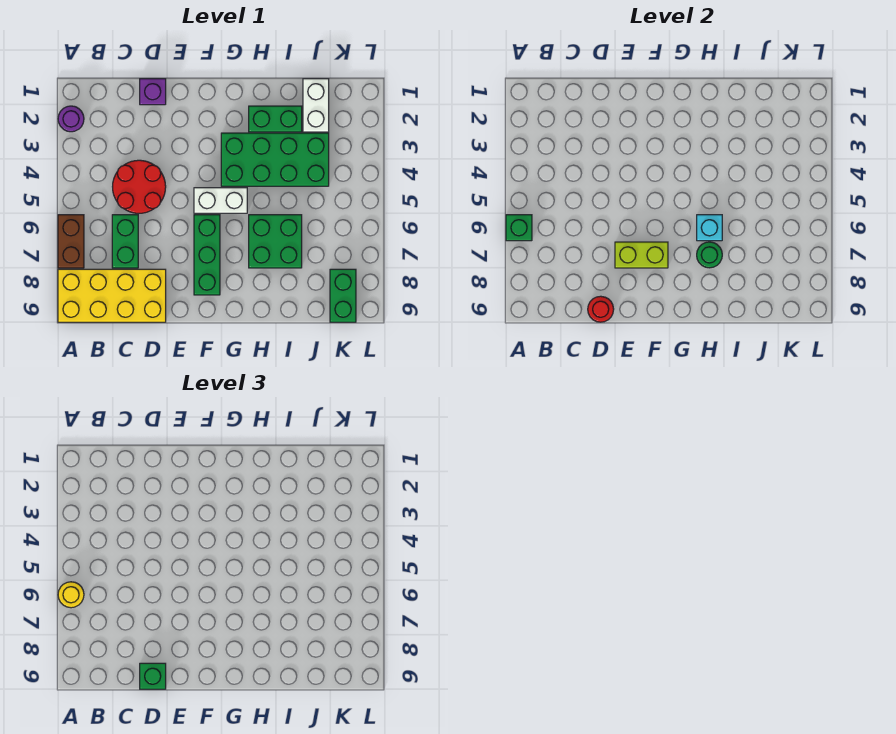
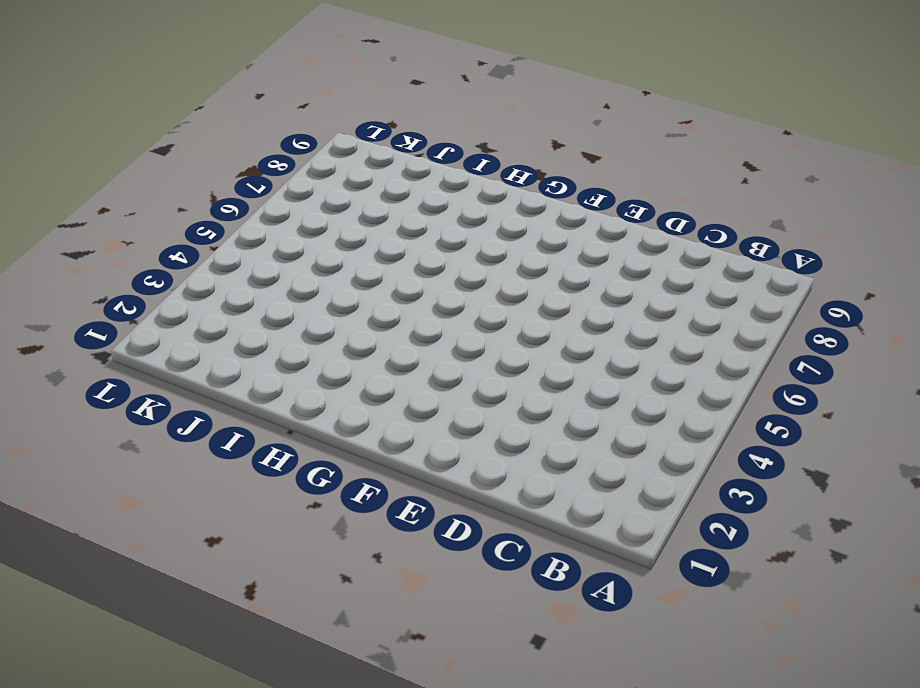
none -> purple round brick A2 level 1
none -> brown brick A6:A7 level 1
none -> yellow brick A8:D9 level 1

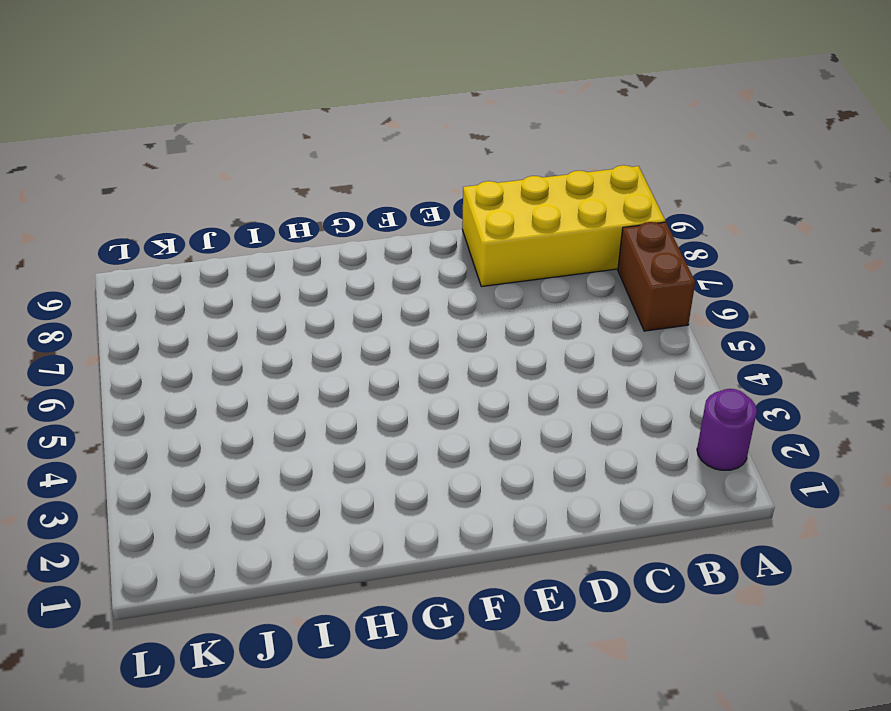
none -> red round brick C4:D5 level 1
none -> green brick C6:C7 level 1
none -> purple brick D1 level 1

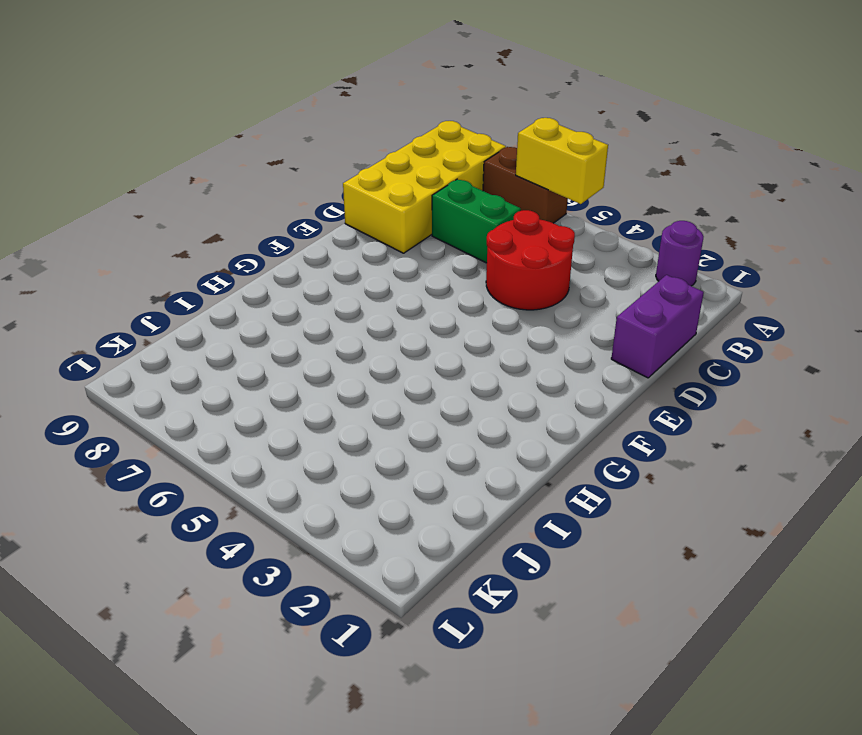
yellow brick A5:A6 level 2 -> green brick A6 level 2
purple brick C1:D1 level 1 -> purple brick D1 level 1
none -> white brick F5:G5 level 1
none -> green brick F6:F8 level 1
none -> green brick G3:J4 level 1

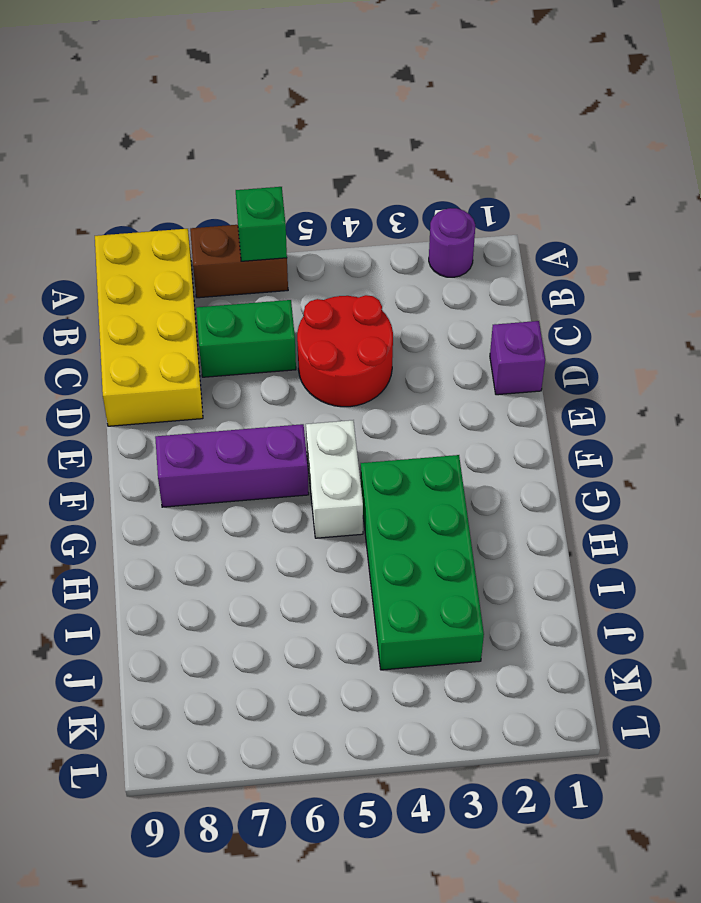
purple brick F6:F8 level 1 -> green brick F6:F8 level 1
none -> green brick H2:I2 level 1
none -> green brick H6:I7 level 1
none -> white brick J1:J2 level 1

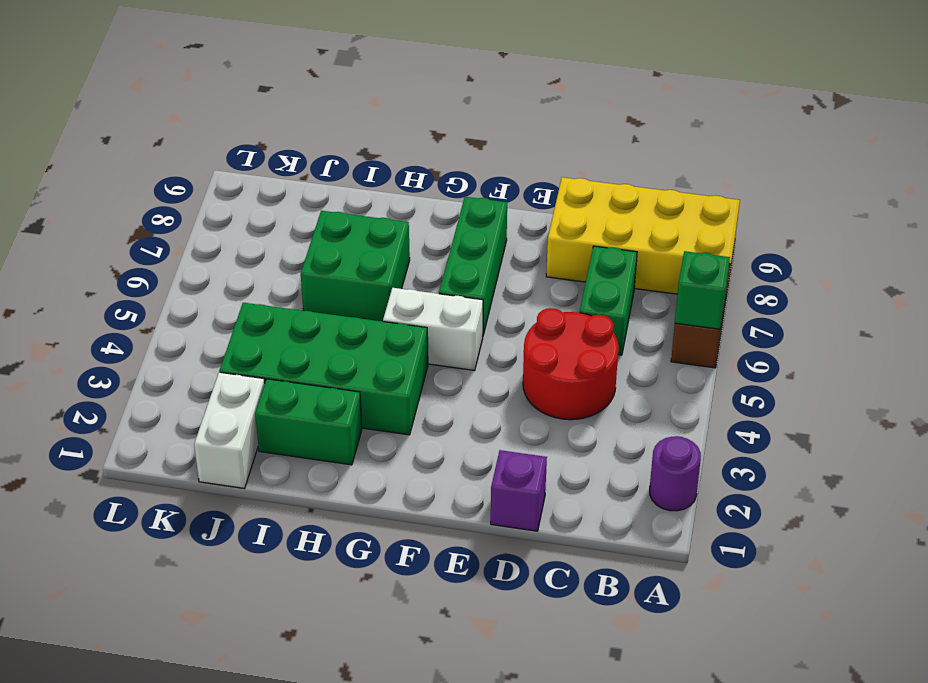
none -> green brick K8:K9 level 1
none -> red round brick D9 level 2
none -> lime brick E7:F7 level 2

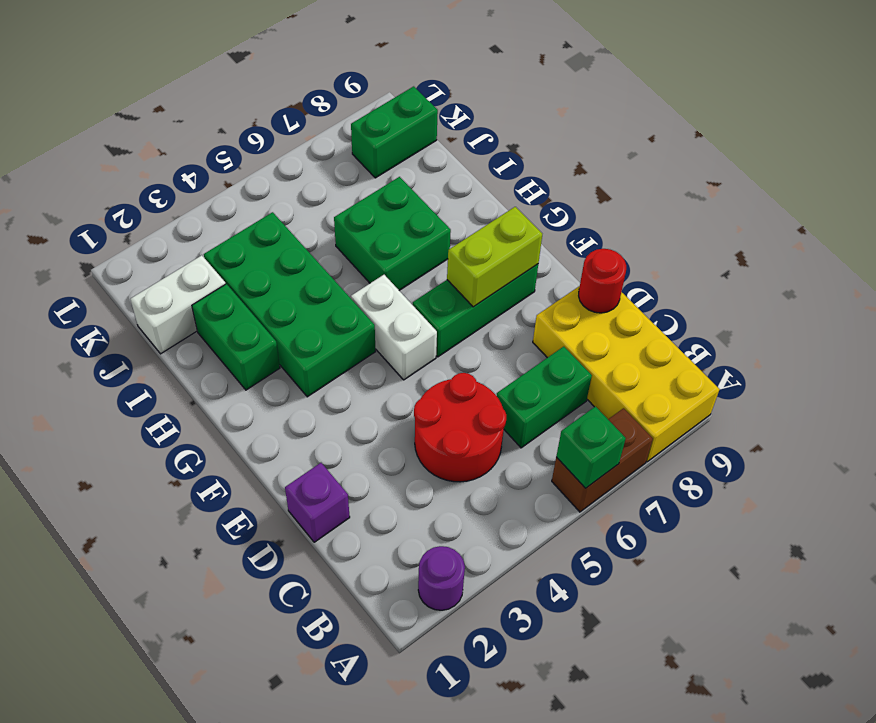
lime brick F7:F8 level 2 -> lime brick E7:F7 level 2
none -> cyan brick H6 level 2
none -> green round brick H7 level 2
none -> yellow round brick A6 level 3

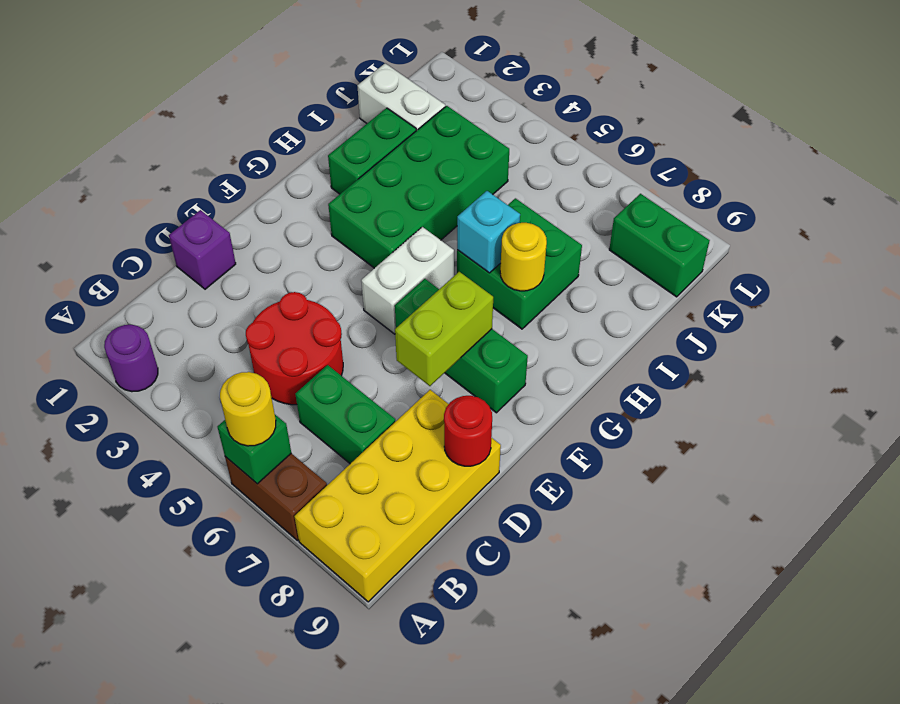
yellow round brick H7 level 2 -> green round brick H7 level 2
none -> green brick D9 level 3

